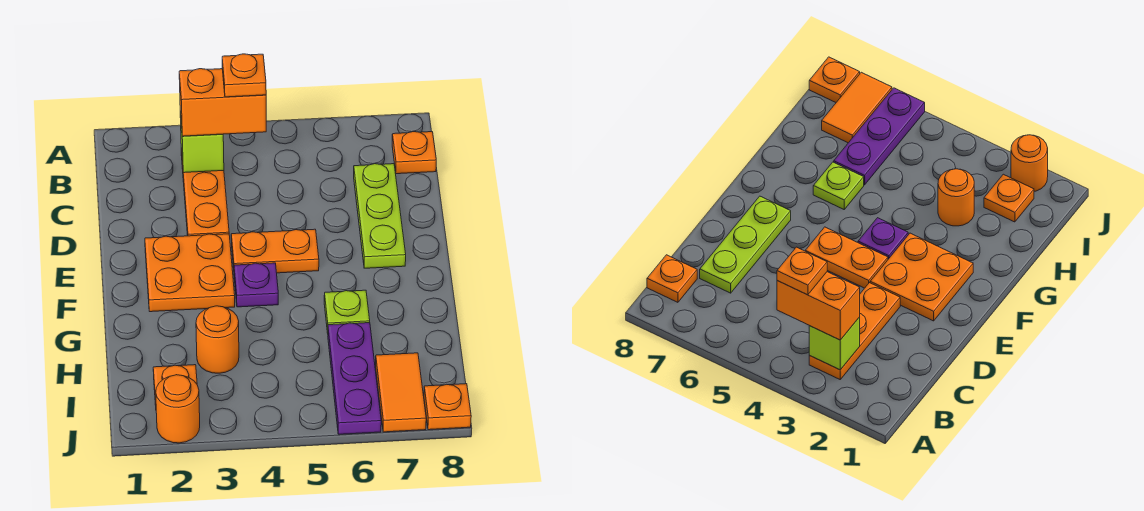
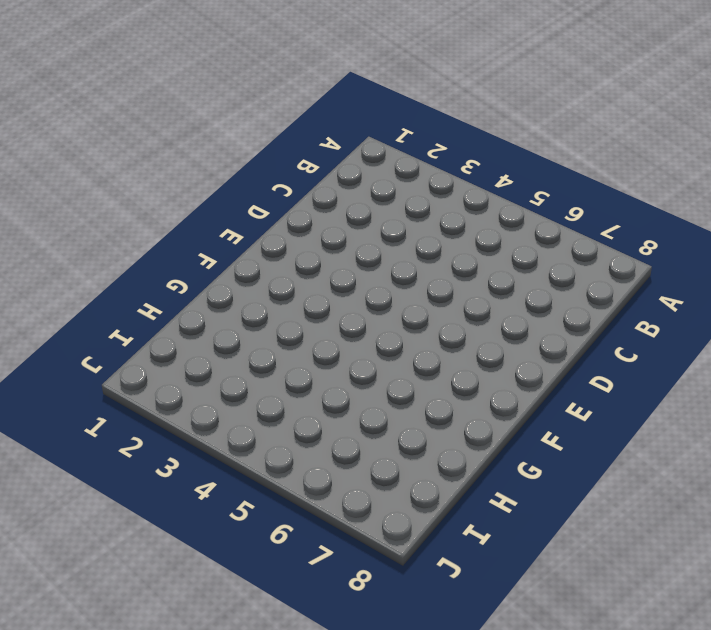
none -> orange plate B3:D3 level 1
none -> orange plate B8 level 1
none -> lime plate C7:E7 level 1

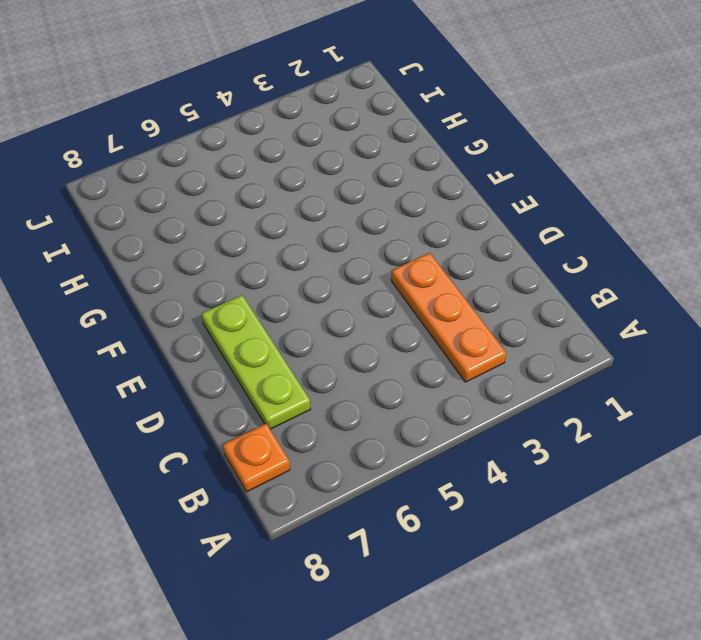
none -> orange plate E2:F3 level 1
none -> orange plate E4:E5 level 1
none -> purple plate F4 level 1

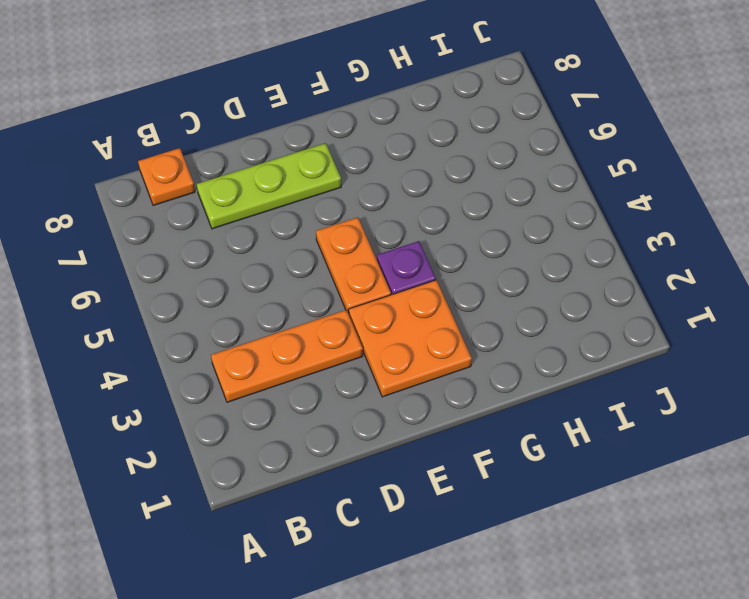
none -> lime plate G6 level 1
none -> orange round brick H3 level 1
none -> purple plate H6:J6 level 1

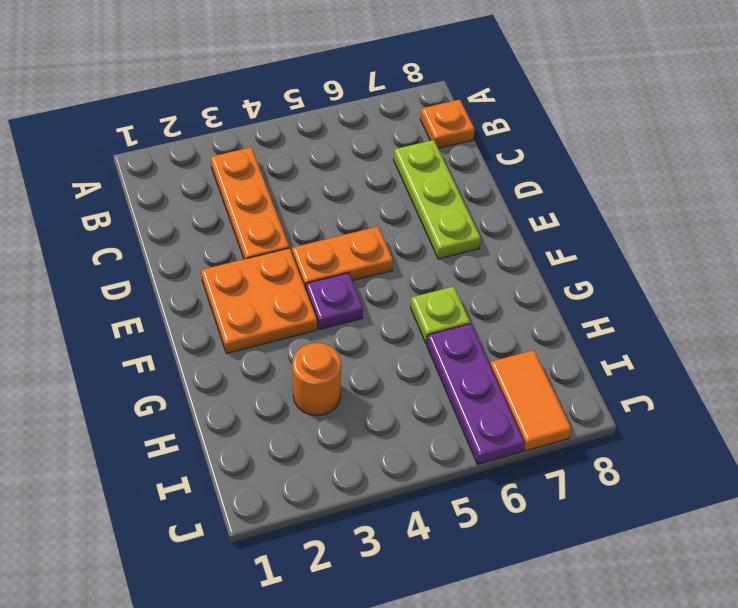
none -> orange plate I2 level 1
none -> orange round brick J2 level 1
none -> orange plate J8 level 1

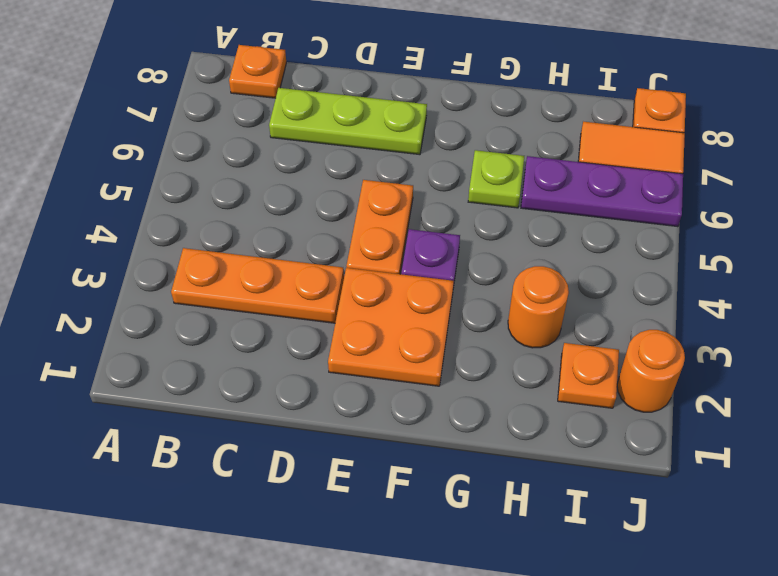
none -> lime brick B3 level 2
none -> orange brick B3:B4 level 3
none -> orange plate B4 level 4

